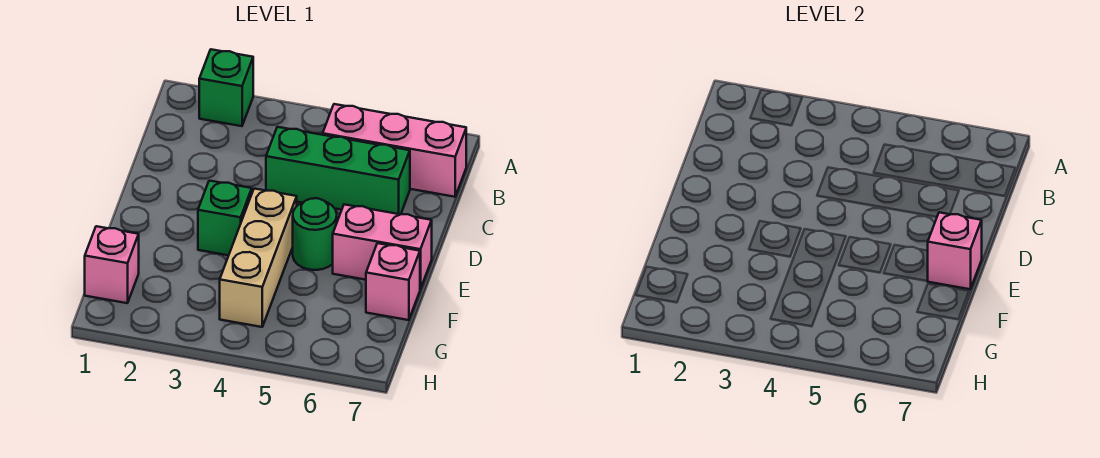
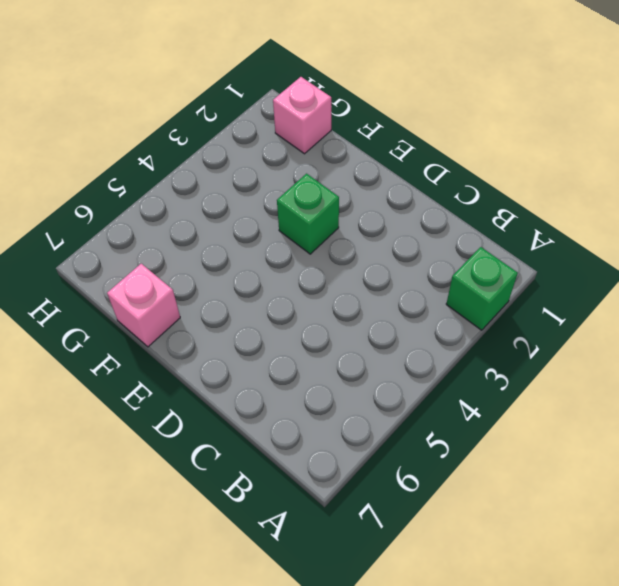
none -> pink brick B5:B7 level 1
none -> green brick C4:C6 level 1

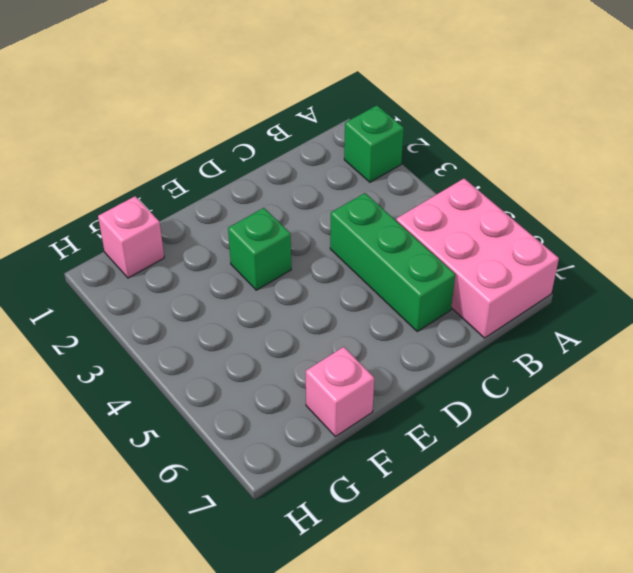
pink brick A5:B7 level 1 -> pink brick B5:B7 level 1
none -> tan brick E4:G4 level 1
none -> green round brick E5 level 1

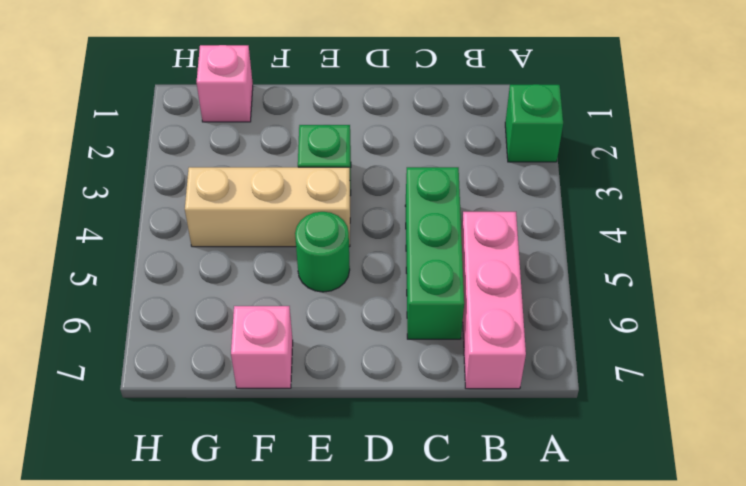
none -> pink brick E6:E7 level 1
none -> pink brick E7 level 2

